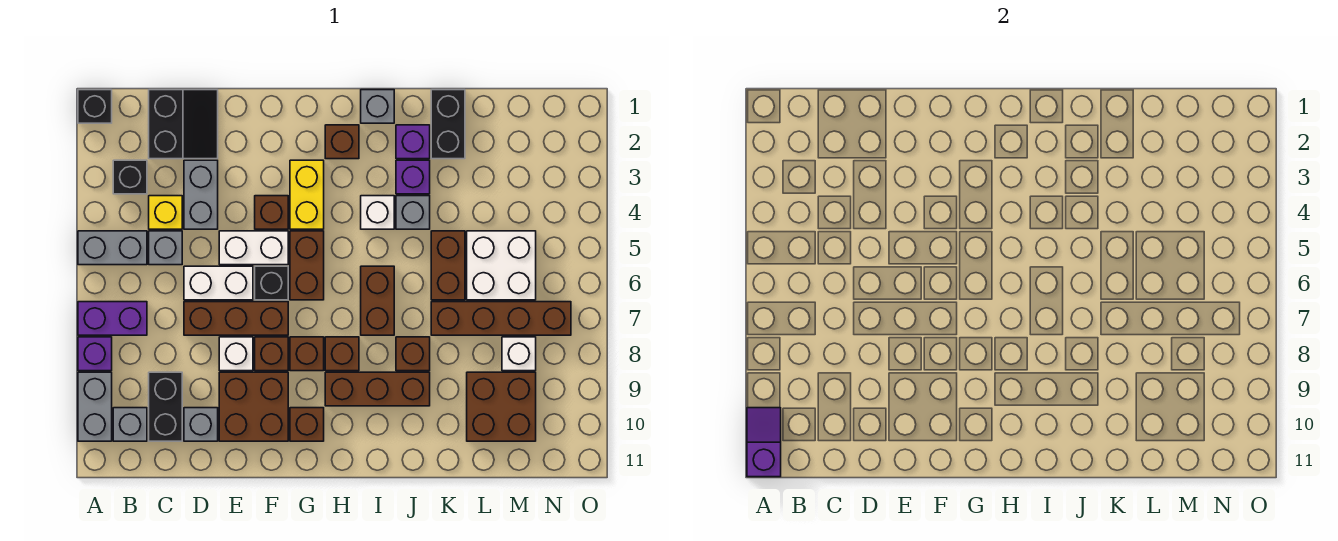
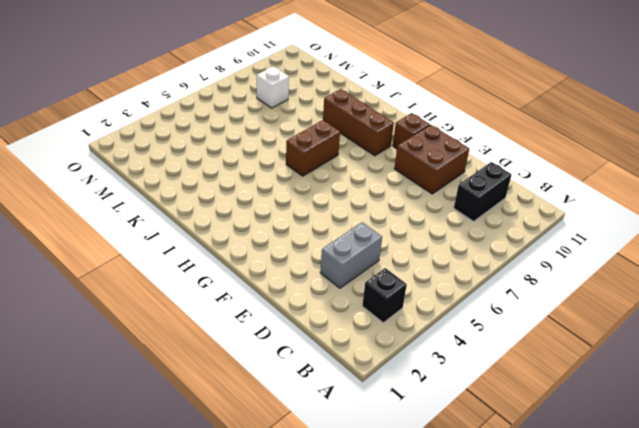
none -> black brick A1 level 1
none -> grey brick A5:B5 level 1
none -> purple brick A7:B7 level 1
none -> purple brick A8 level 1

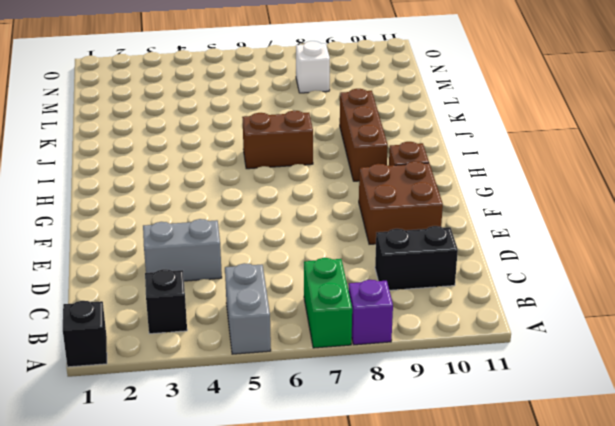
green brick A7:B7 level 1 -> purple brick A7:B7 level 1
none -> grey brick A9:A10 level 1
none -> grey brick B10 level 1
none -> black slope C1:D2 level 1 top C
none -> yellow brick C4 level 1

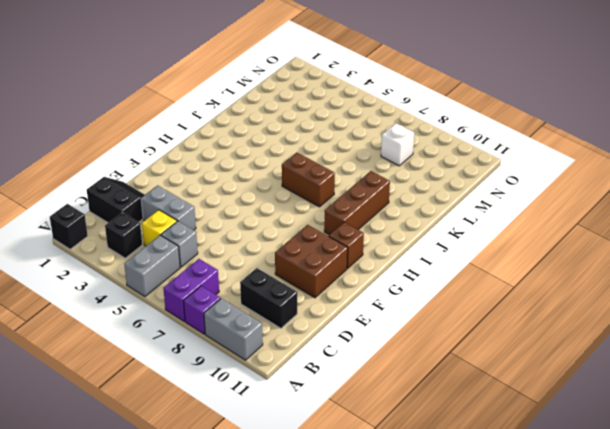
none -> grey brick B10 level 1
none -> white brick D6:E6 level 1
none -> brown brick D7:F7 level 1
none -> grey brick D10 level 1

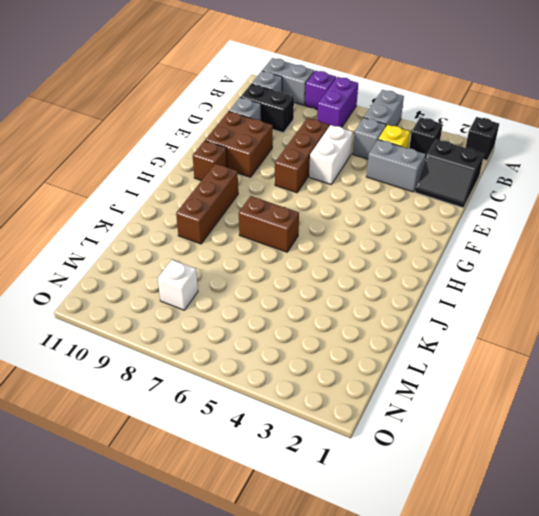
none -> white brick E5:F5 level 1
none -> white brick E8 level 1
none -> brown brick F4 level 1
none -> black brick F6 level 1

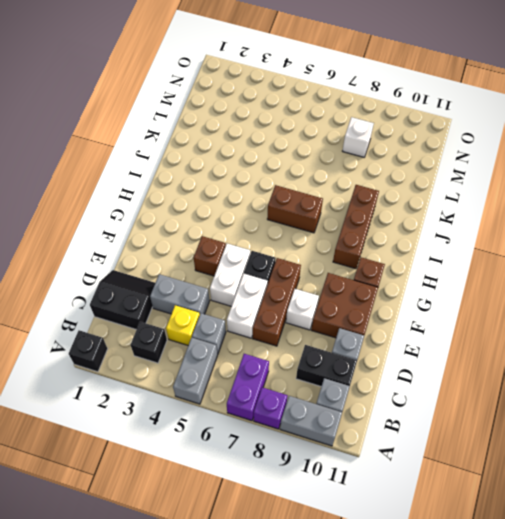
none -> brown brick F8 level 1
none -> yellow brick G3:G4 level 1
none -> brown brick G5:G6 level 1
none -> brown brick G8 level 1

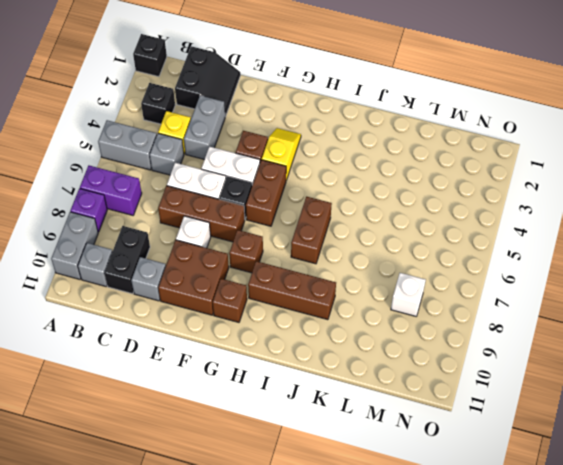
yellow slope G3:G4 level 1 top 4 -> yellow brick G3:G4 level 1
none -> brown brick F8 level 1
none -> brown brick H2 level 1
none -> brown brick H8 level 1
none -> grey brick I1 level 1

